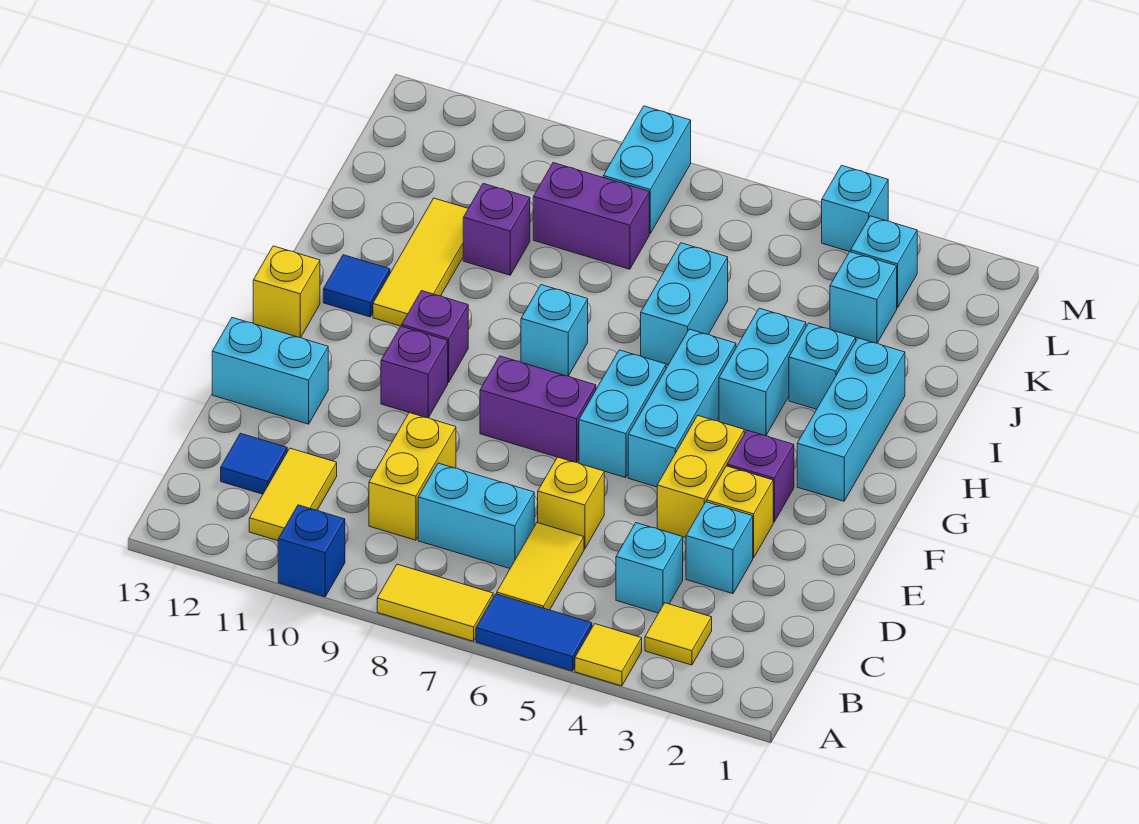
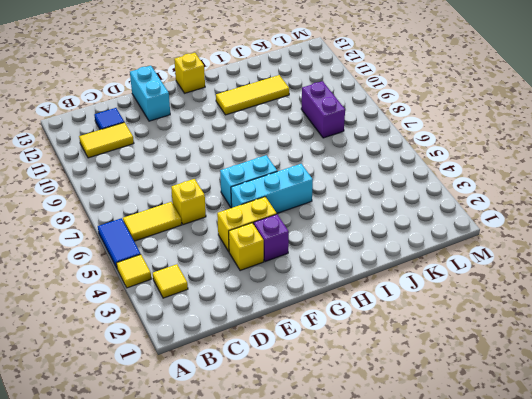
none -> yellow tile A7:A8 level 1
none -> blue brick A10 level 1
none -> cyan brick C4 level 1
none -> cyan brick C7:C8 level 1

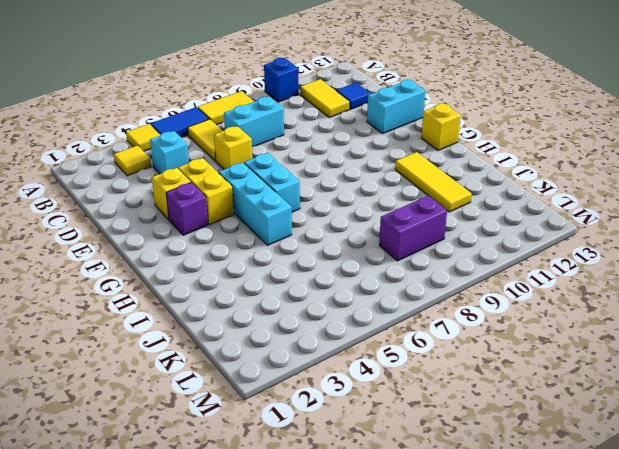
none -> yellow brick C9:D9 level 1
none -> cyan brick D3 level 1
none -> purple brick F7:F8 level 1
none -> purple brick F10 level 1

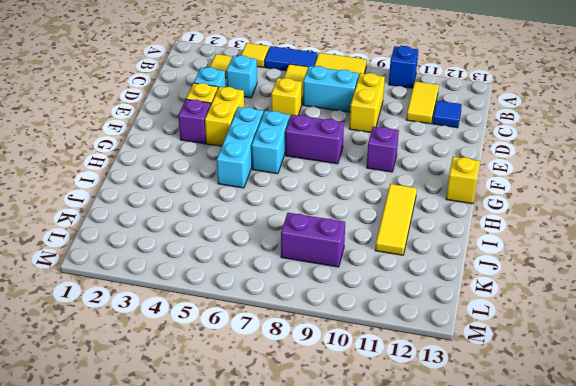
none -> cyan brick E12:E13 level 1
none -> cyan brick G2:I2 level 1
none -> purple brick G10 level 1
none -> cyan brick H4:I4 level 1

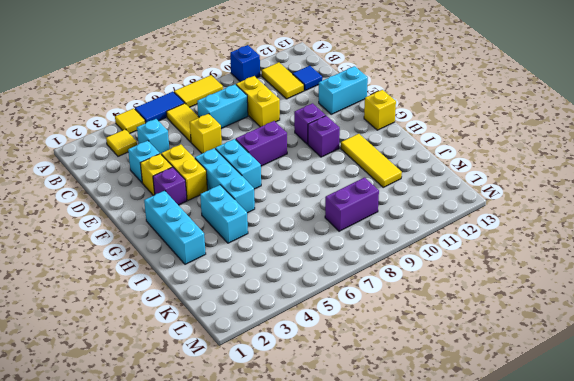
none -> cyan brick H8 level 1
none -> blue tile H12 level 1
none -> cyan brick I3 level 1
none -> cyan brick I6:J6 level 1

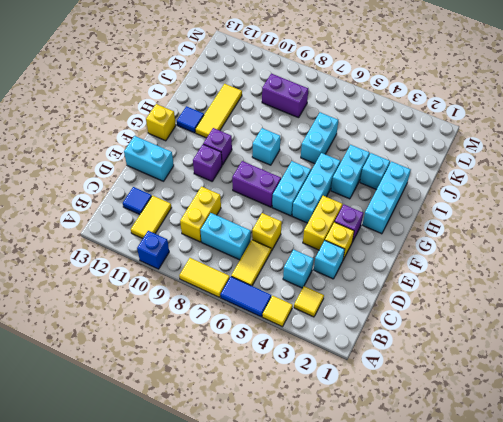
none -> purple brick J10 level 1
none -> cyan brick K3 level 1
none -> cyan brick L3 level 1
none -> cyan brick L8:M8 level 1

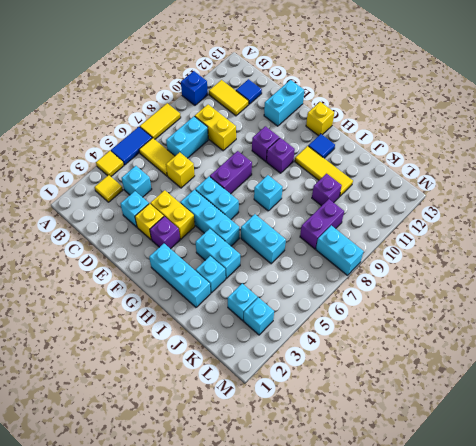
none -> cyan brick M4 level 1

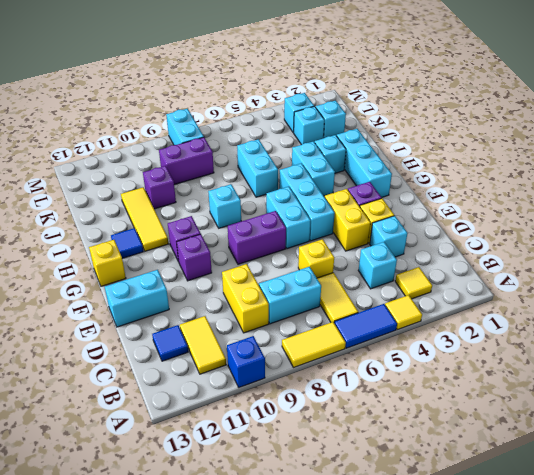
cyan brick K2 level 1 -> cyan brick M4 level 1

